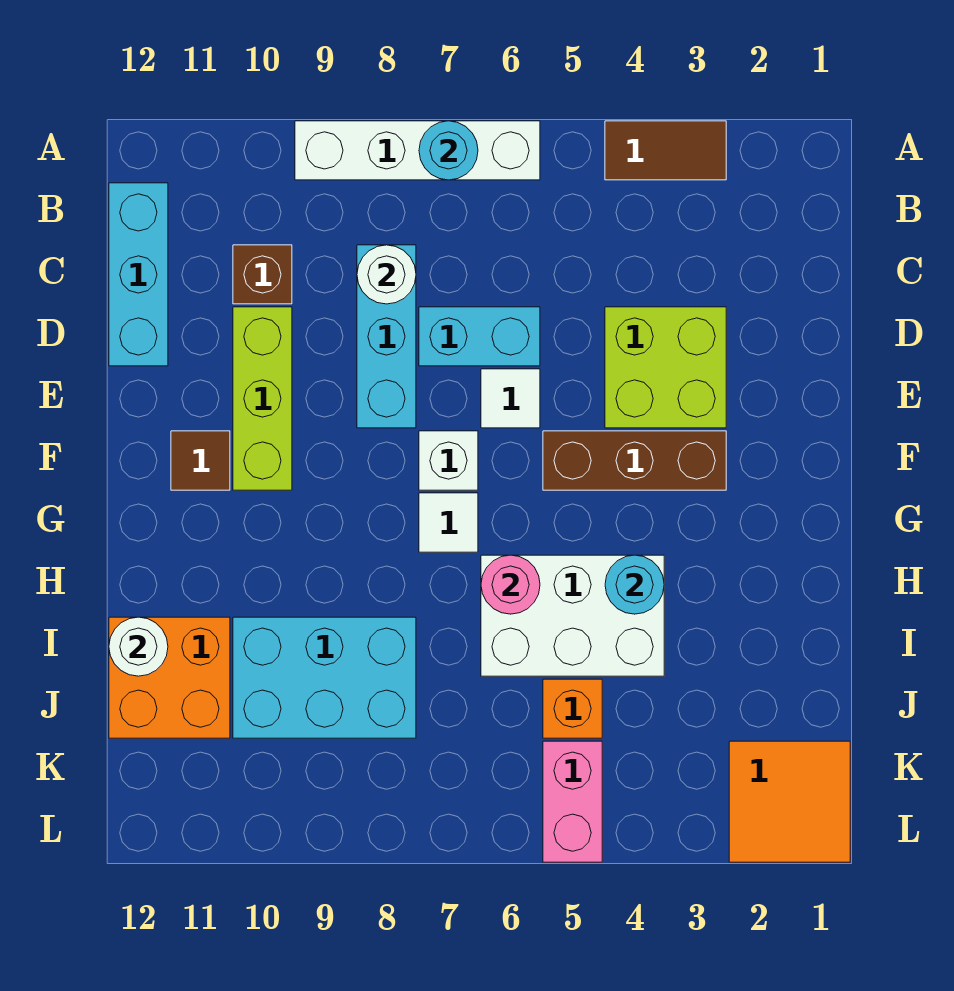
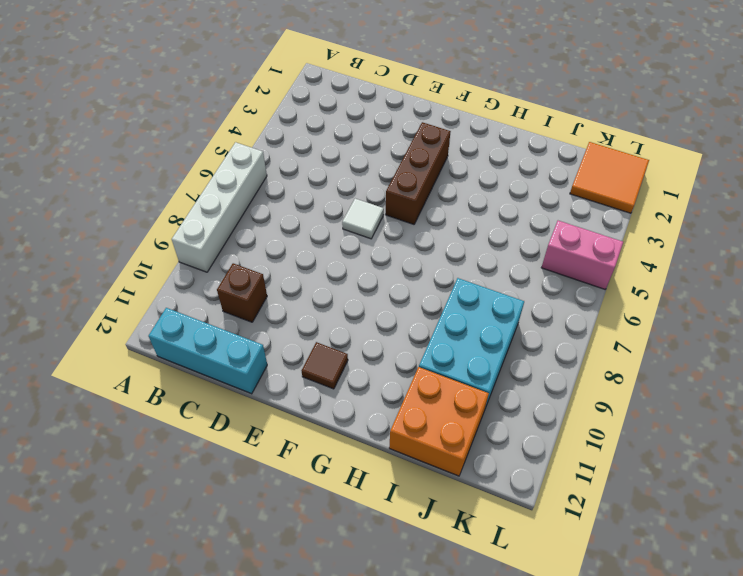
none -> brown tile A3:A4 level 1
none -> cyan brick C8:E8 level 1
none -> lime brick D3:E4 level 1

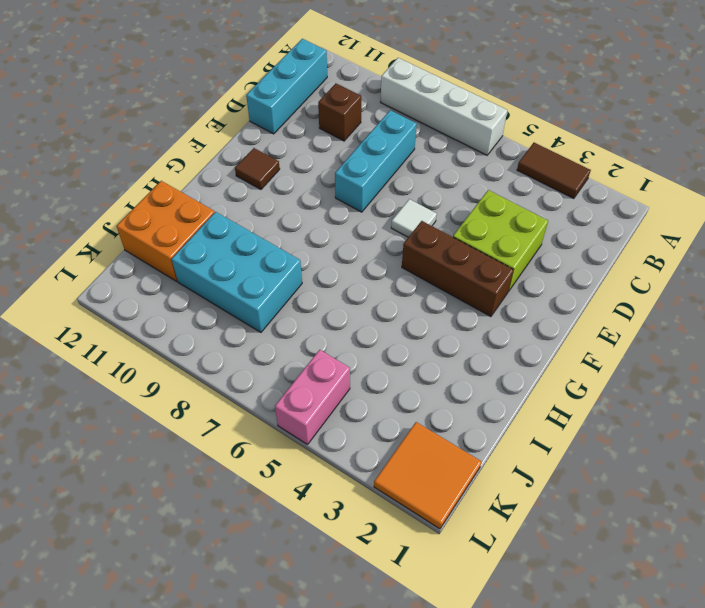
none -> cyan brick D6:D7 level 1
none -> lime brick D10:F10 level 1
none -> white brick F7 level 1

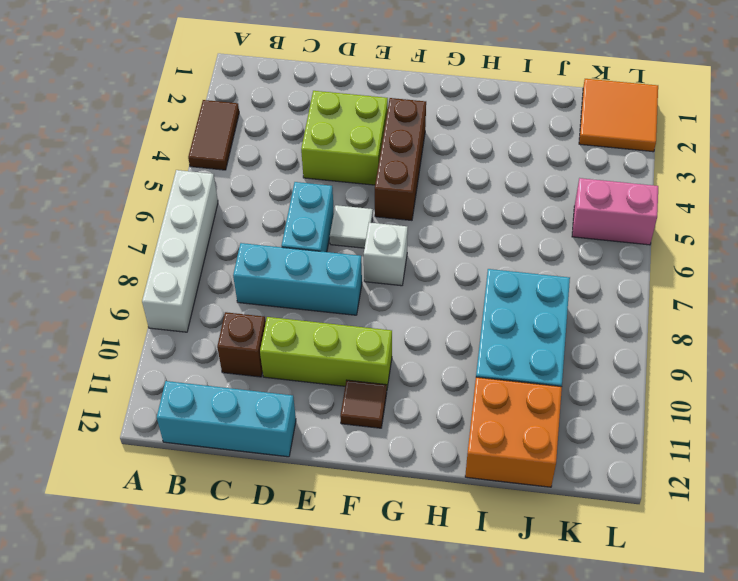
none -> white tile G7 level 1
none -> white brick H4:I6 level 1
none -> orange brick J5 level 1

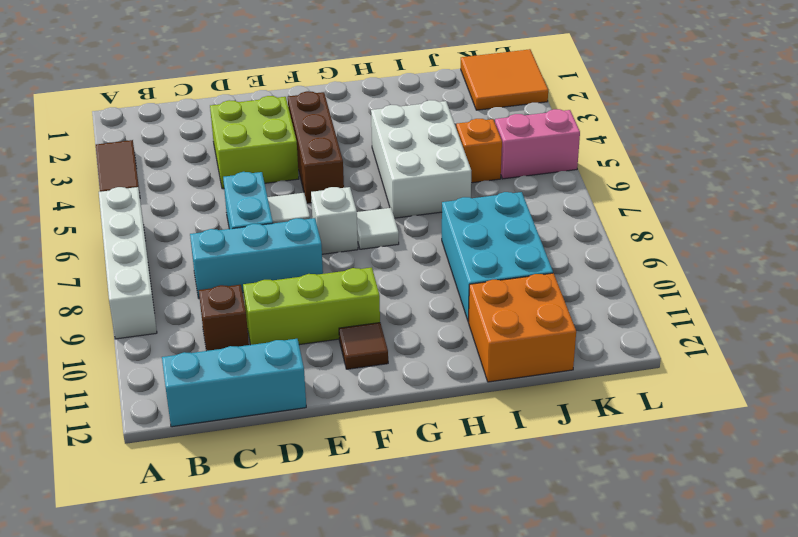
none -> cyan round brick A7 level 2
none -> white round brick C8 level 2
none -> cyan round brick H4 level 2

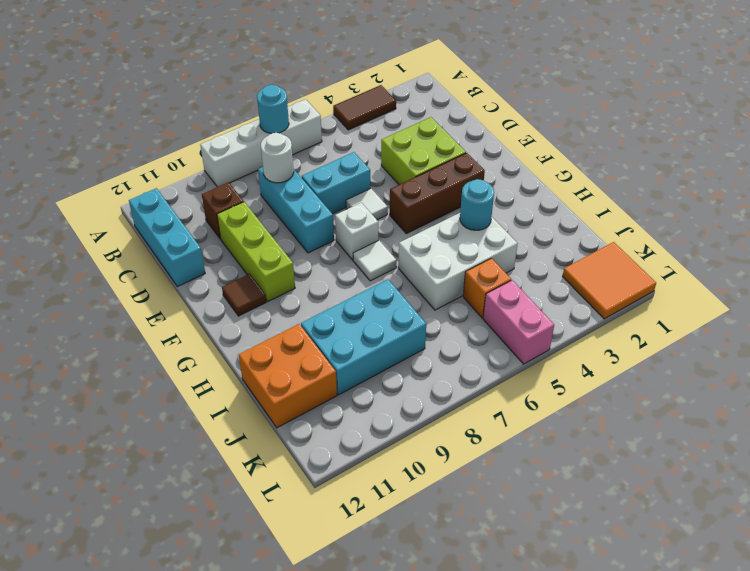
none -> pink round brick H6 level 2
none -> white round brick I12 level 2

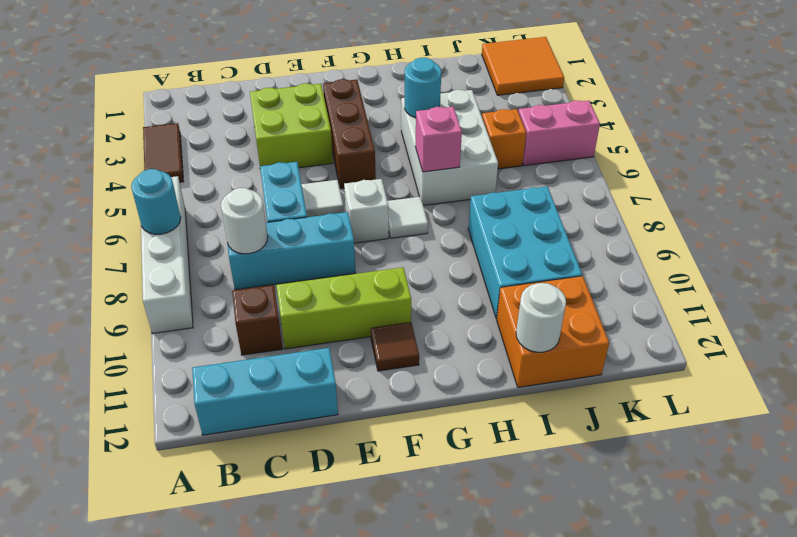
pink brick H6 level 2 -> pink round brick H6 level 2

